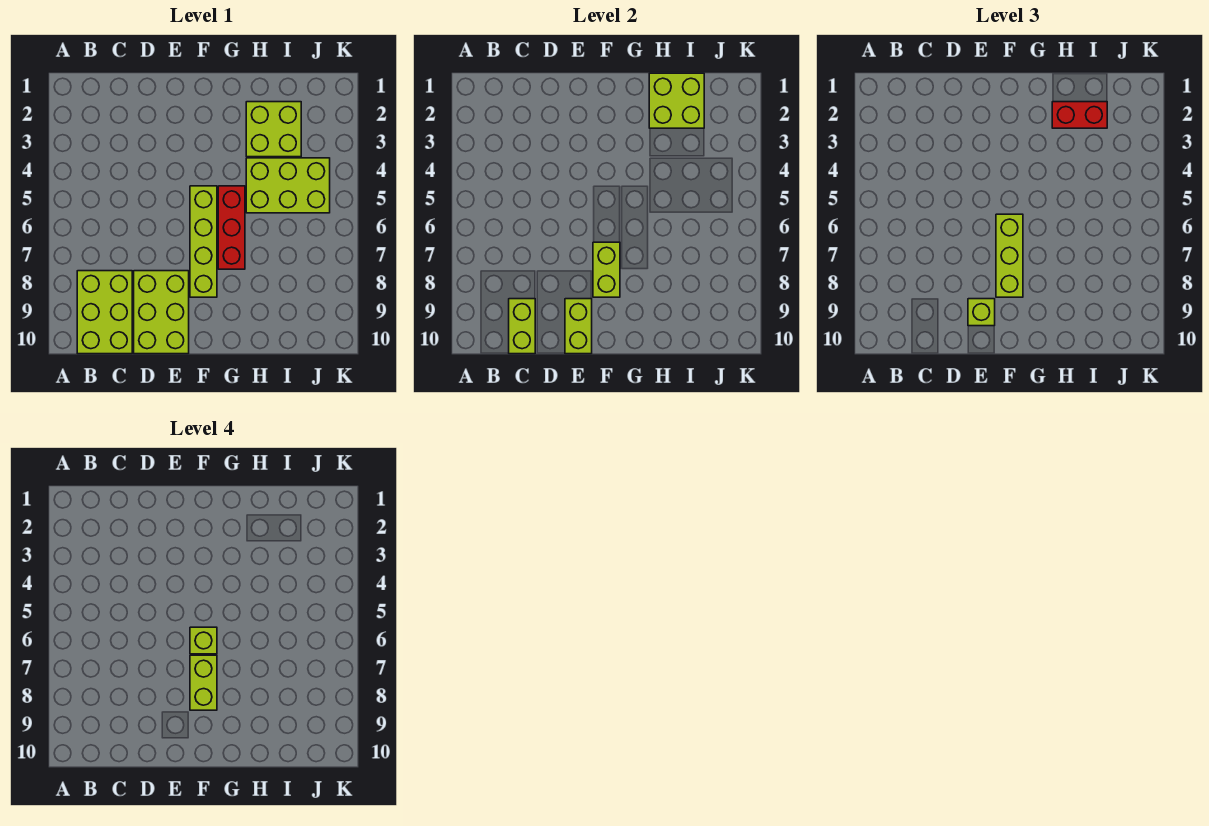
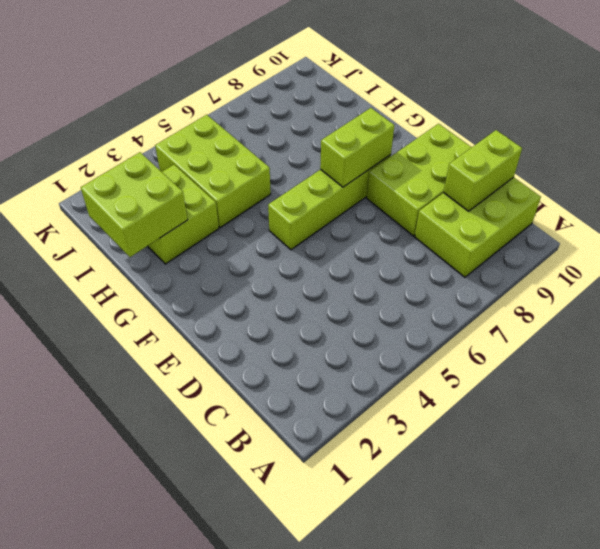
none -> red brick G5:G7 level 1
none -> lime brick E9:E10 level 2
none -> lime brick E9 level 3

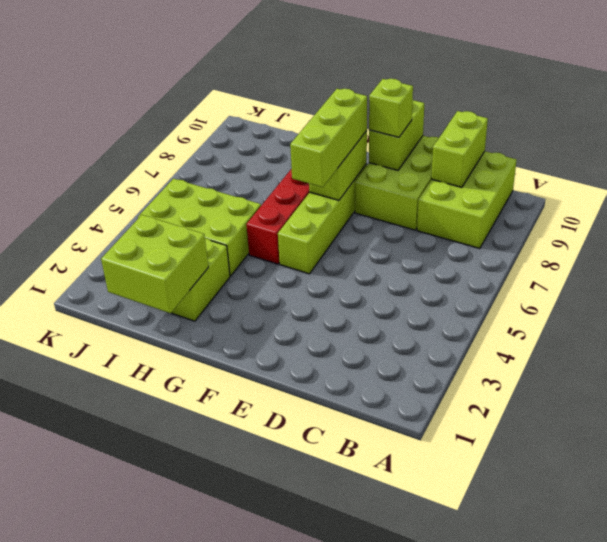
none -> red brick H2:I2 level 3
none -> lime brick F6 level 4
none -> lime brick F7:F8 level 4

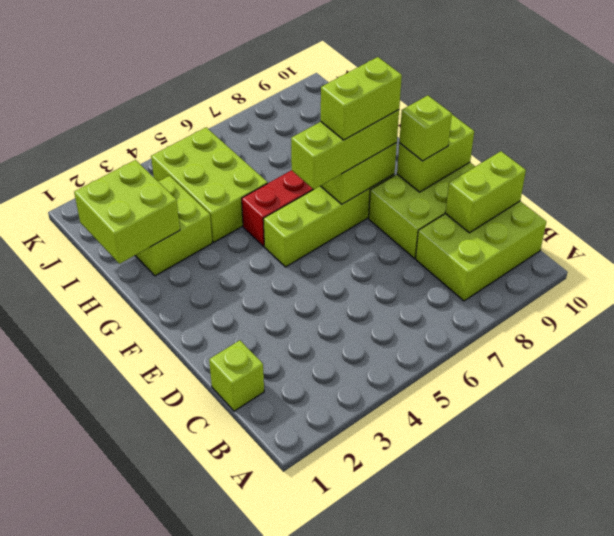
lime brick C1 level 1 -> lime brick F6 level 4
none -> red brick H2:I2 level 3

